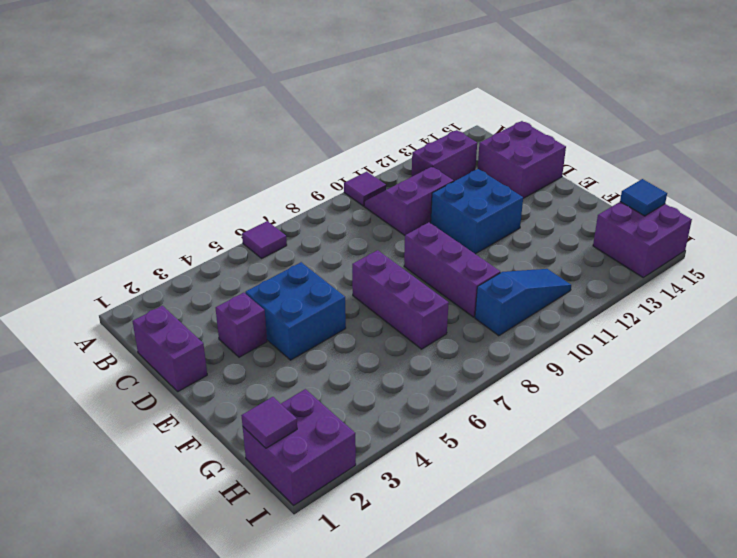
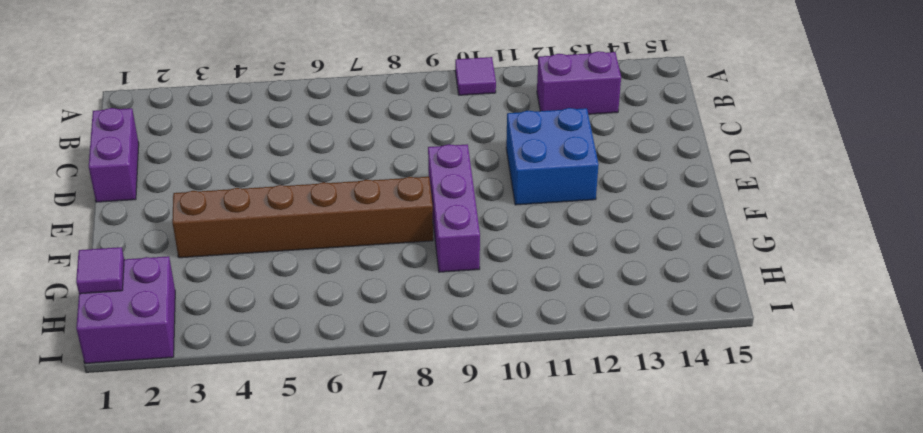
brown brick F3:F8 level 1 -> purple brick E7:G7 level 1
none -> purple tile A6 level 1
none -> purple slope B10:C11 level 1 top C
none -> purple brick C14:D15 level 1

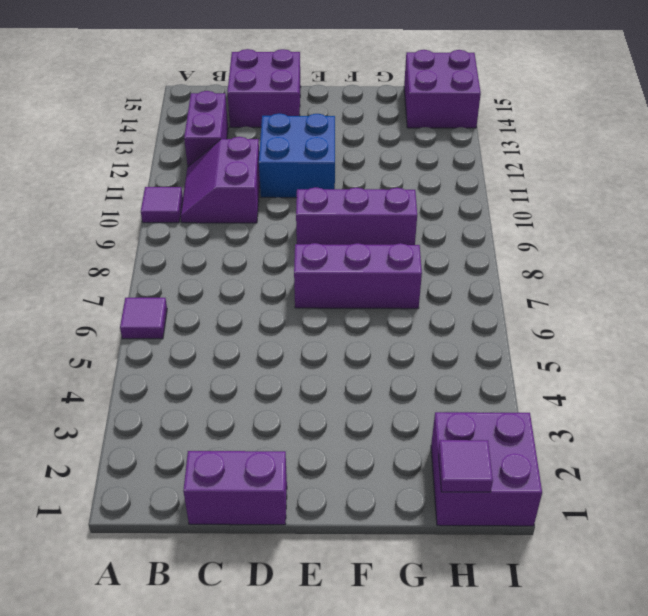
none -> purple brick D3 level 1
none -> blue brick D4:E5 level 1
none -> blue slope H9:H11 level 1 top 9

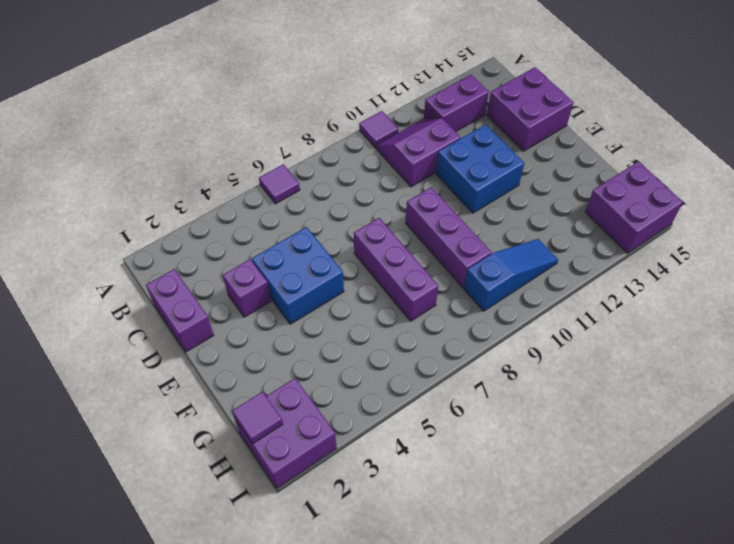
none -> blue tile H15 level 2

